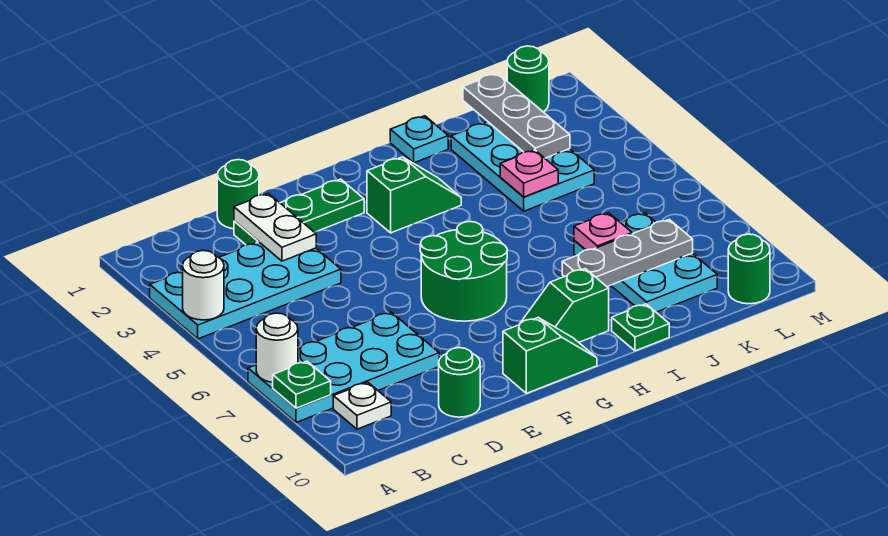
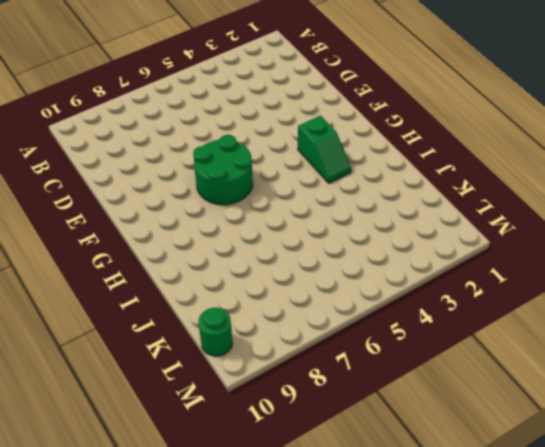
none -> cyan plate A3:D4 level 1
none -> cyan plate A7:D8 level 1
none -> white plate B9 level 1

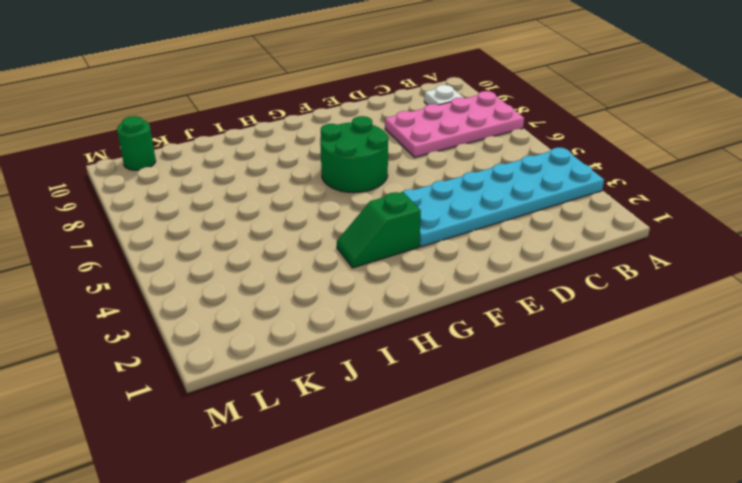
cyan plate A3:F4 level 1 -> cyan plate A3:D4 level 1
pink plate A7:D8 level 1 -> cyan plate A7:D8 level 1
none -> green round brick D1 level 1
none -> green plate D2:F2 level 1
none -> green round brick D10 level 1

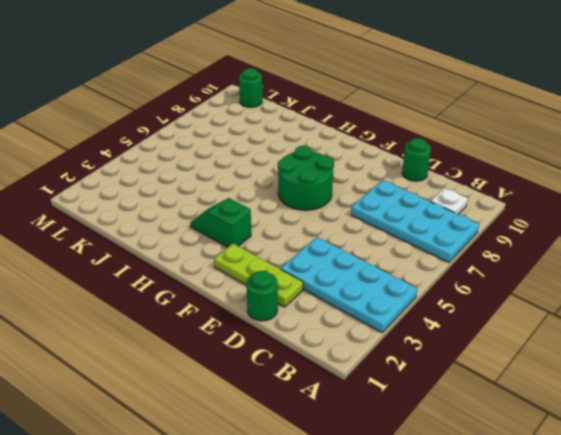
lime plate D2:F2 level 1 -> green plate D2:F2 level 1
none -> green slope F10:G10 level 1 top F
none -> green slope G9:H9 level 1 top H
none -> cyan plate I1 level 1

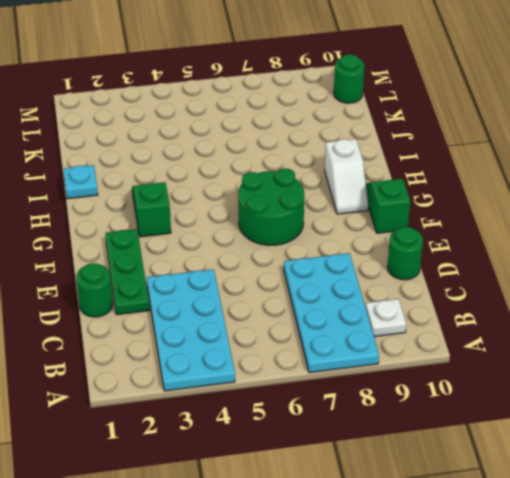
white slope G9:H9 level 1 top H -> green slope G9:H9 level 1 top H
none -> green plate I10 level 1
none -> cyan plate J2:K4 level 1
none -> cyan plate J7:K9 level 1

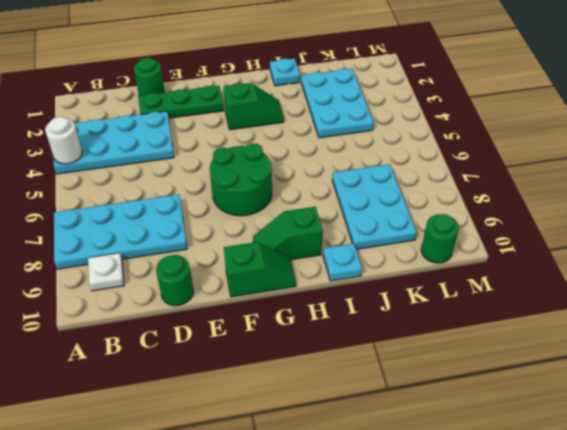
cyan plate I10 level 1 -> green plate I10 level 1
none -> green round brick L1 level 1
none -> white round brick A7 level 2
none -> green plate A8 level 2

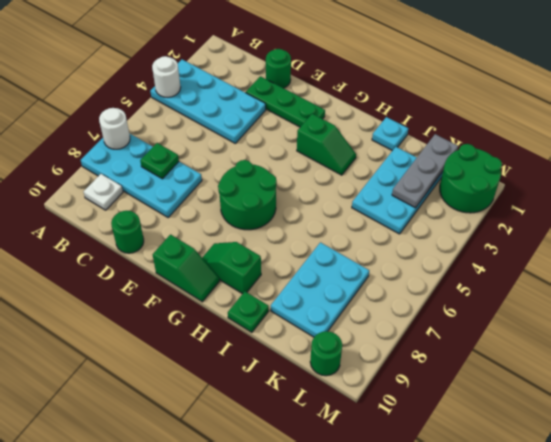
green plate C7 level 2 -> green plate A8 level 2
green round brick L1:M2 level 1 -> green round brick L1 level 1
none -> white plate D2:D3 level 2
none -> grey plate I8:K8 level 2
none -> pink plate J4 level 2

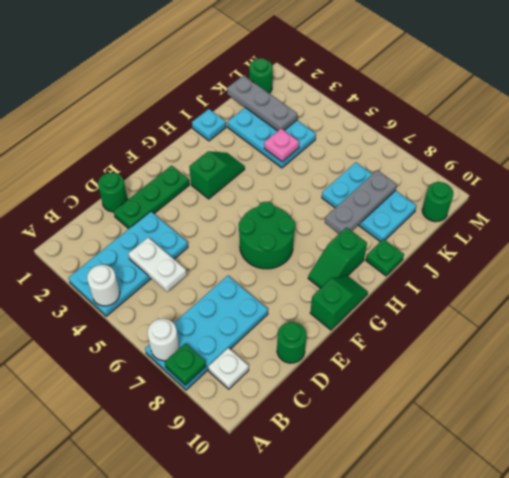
white plate C4:C5 level 2 -> white plate D2:D3 level 2
none -> pink plate J7 level 2

